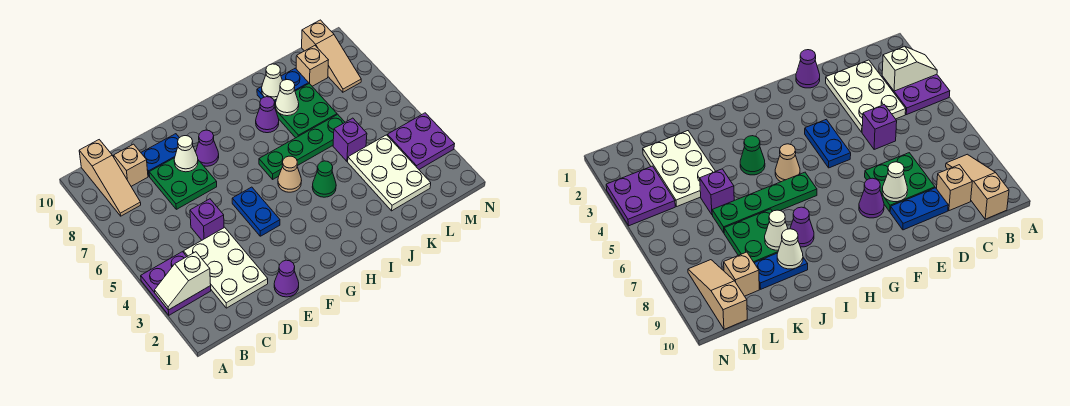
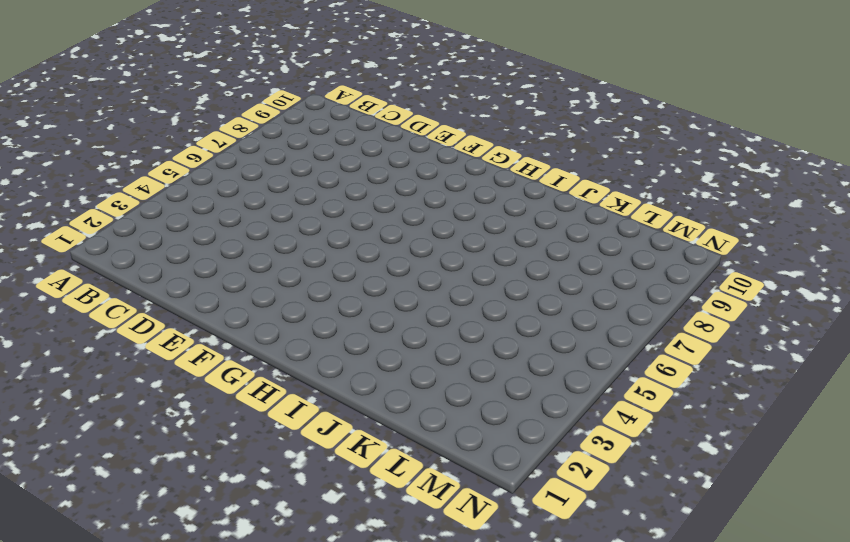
none -> purple plate A3:B4 level 1
none -> tan slope B8:B10 level 1 top 10
none -> white plate C2:D4 level 1

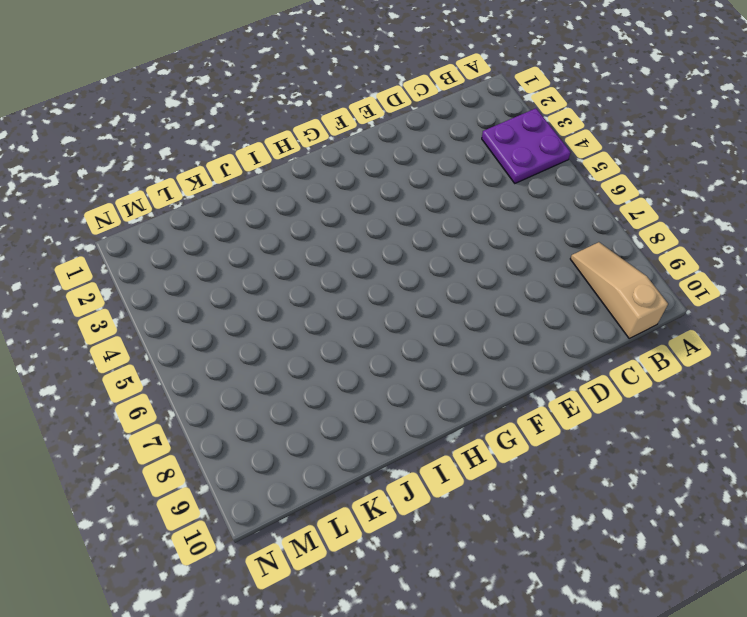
none -> white plate C2:D4 level 1
none -> tan brick C9 level 1
none -> purple brick D5 level 1

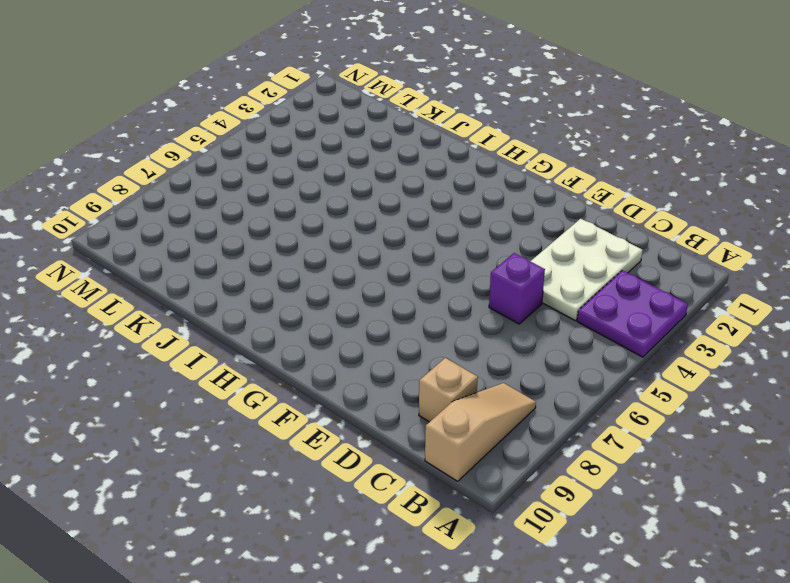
none -> green plate D7:E8 level 1
none -> blue plate D9:E9 level 1
none -> purple cone E1 level 1

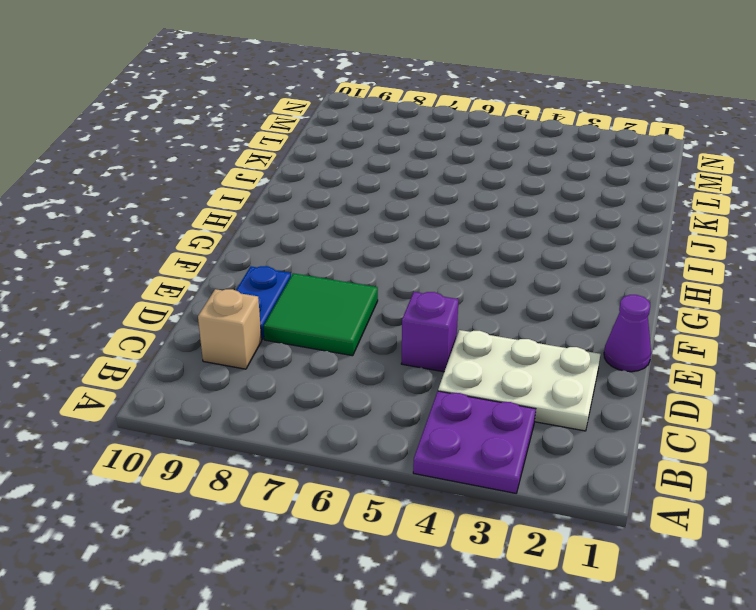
green tile D7:E8 level 1 -> green plate D7:E8 level 1
none -> tan slope B8:B10 level 1 top 10
none -> blue plate F4:F5 level 1
none -> purple cone F8 level 1

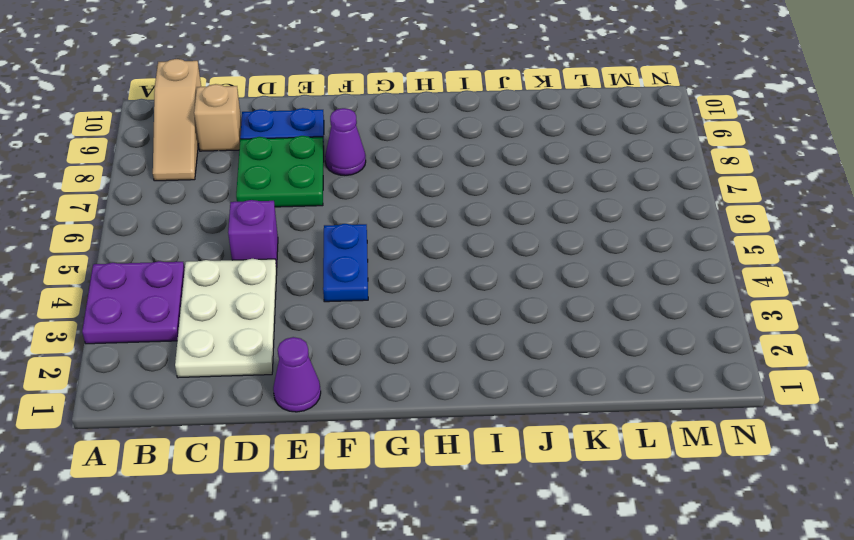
none -> tan cone H5 level 1
none -> green plate H6:K6 level 1
none -> green cone I4 level 1

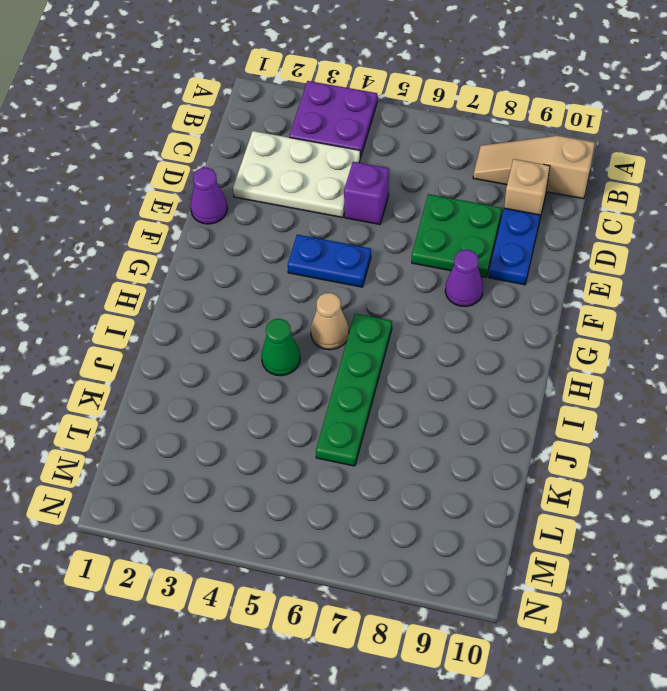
none -> purple cone I8 level 1
none -> green plate J7:K8 level 1
none -> blue plate J9:K9 level 1

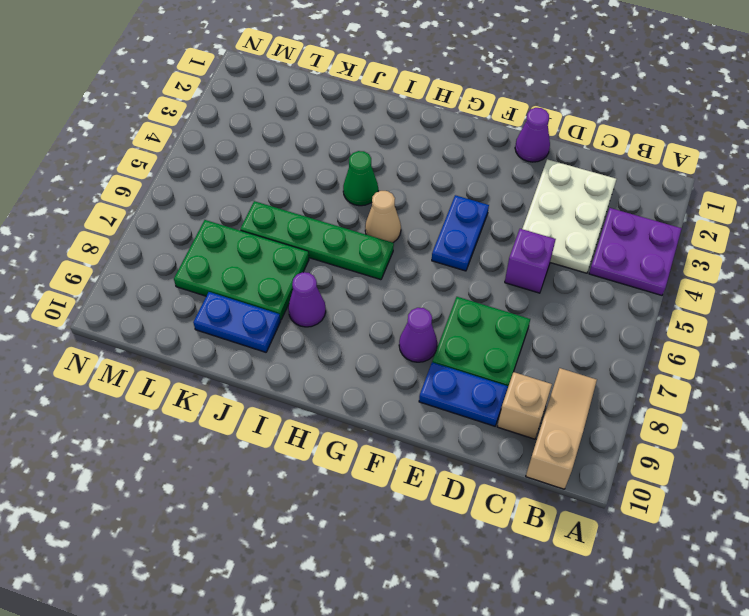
green plate J7:L8 level 1 -> green plate J7:K8 level 1
none -> white plate K2:L4 level 1
none -> purple brick K5 level 1
none -> tan brick L9 level 1

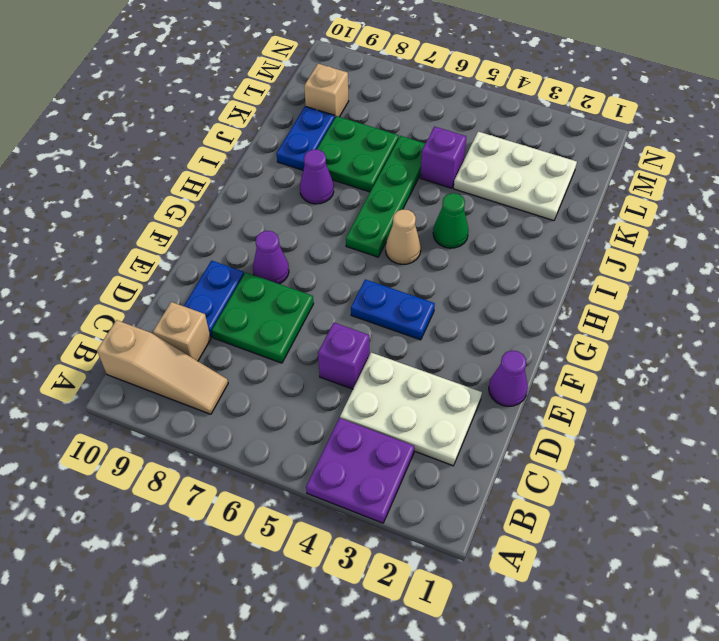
none -> purple plate M3:N4 level 1
none -> tan slope M8:M10 level 1 top 10
none -> white slope A3:B3 level 2 top B

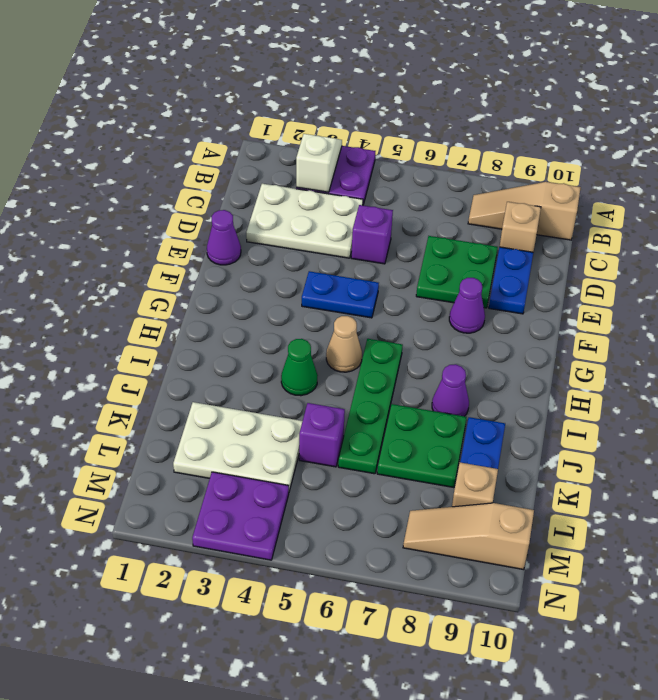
none -> white cone E8 level 2
none -> white cone J8 level 2
none -> white cone J9 level 2

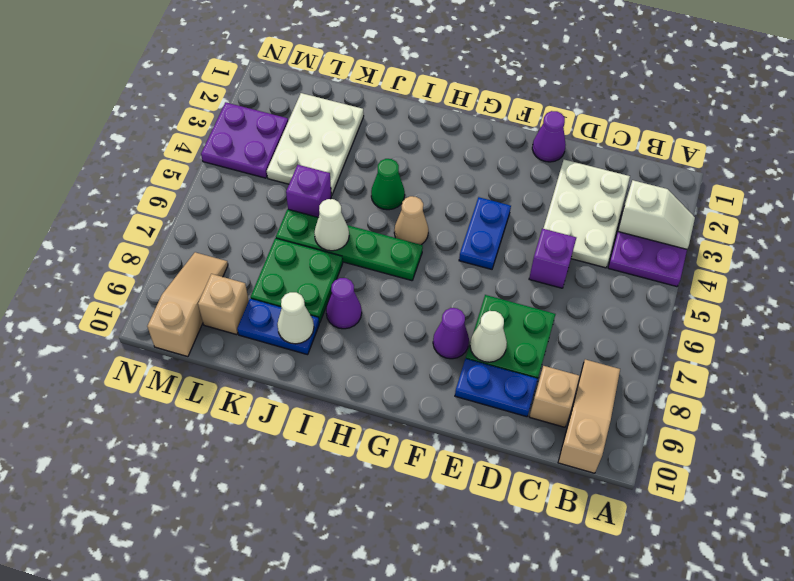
white cone J6 level 2 -> white cone J8 level 2

